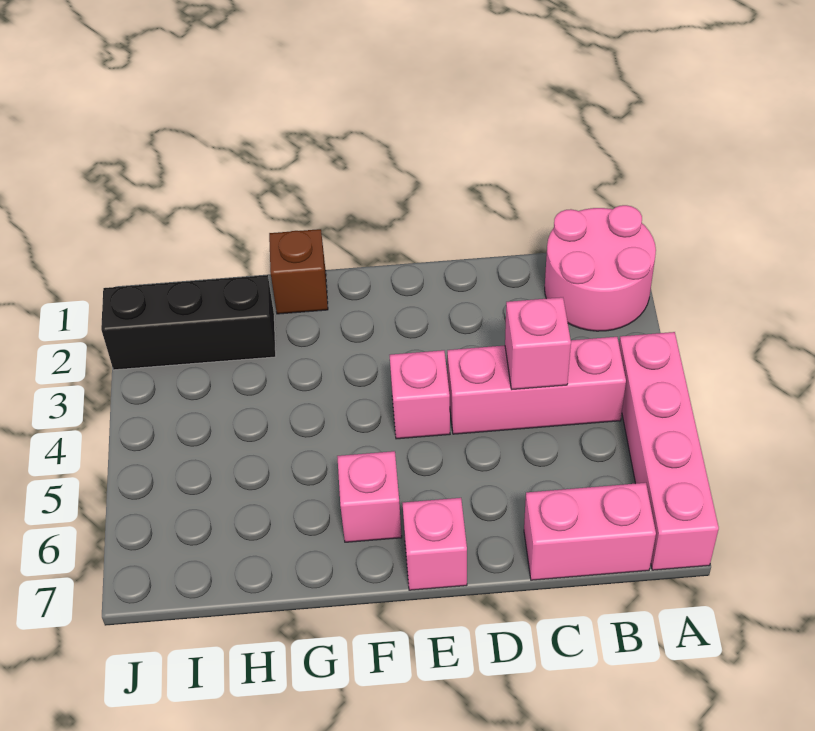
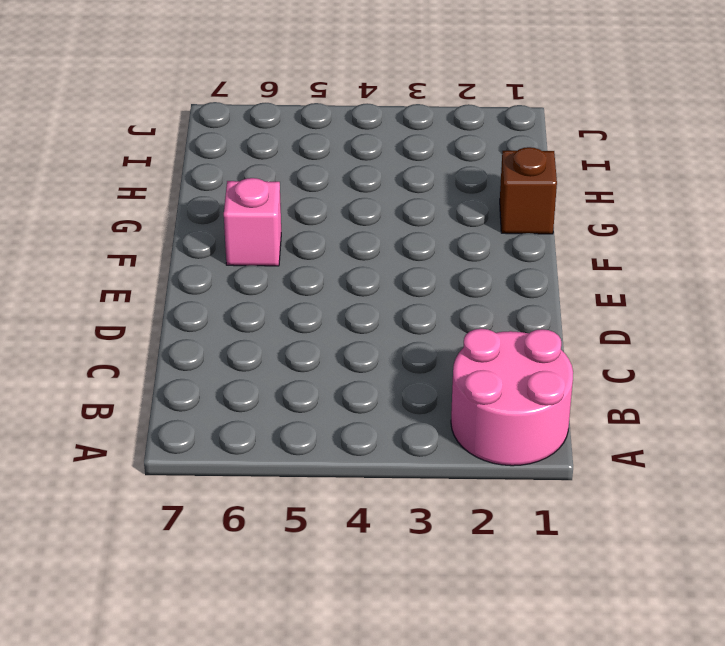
none -> pink brick A4:A7 level 1
none -> pink brick B4:D4 level 1

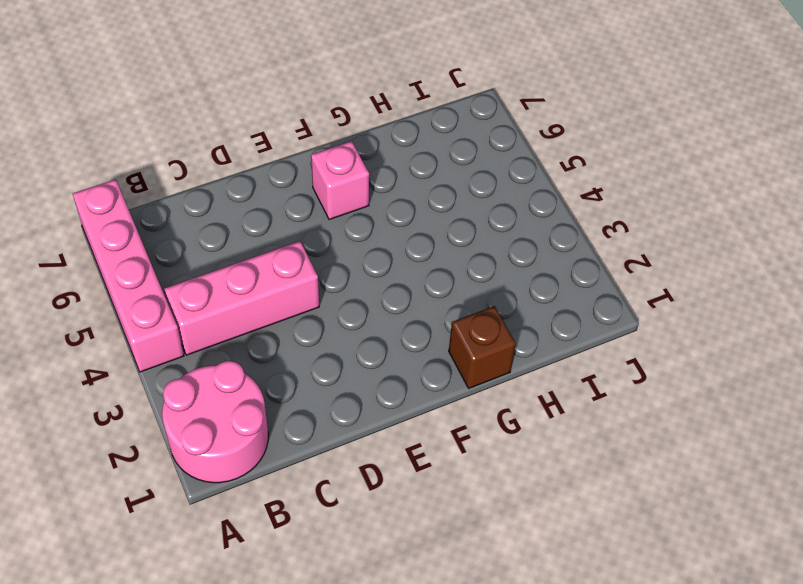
none -> pink brick B7:C7 level 1
none -> pink brick E4 level 1

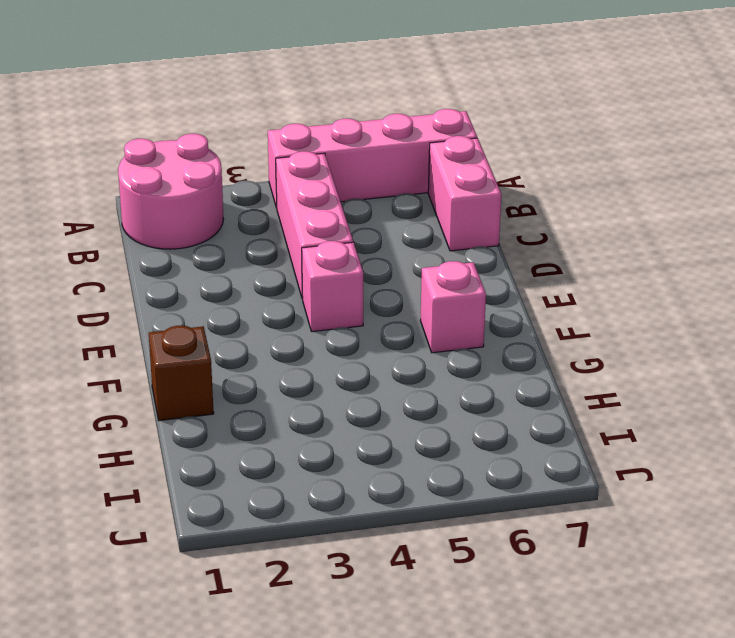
none -> pink brick E7 level 1
none -> black brick H2:J2 level 1

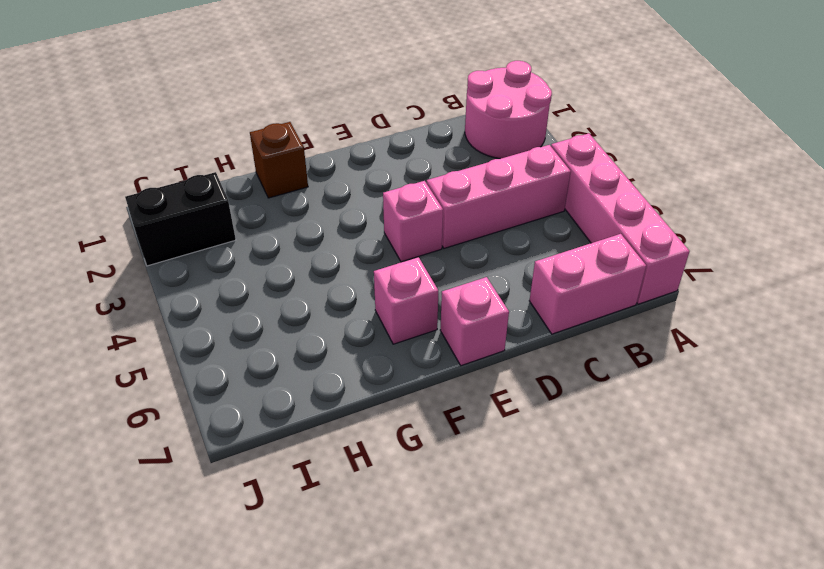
black brick I2:J2 level 1 -> black brick H2:J2 level 1
none -> pink brick C4 level 2

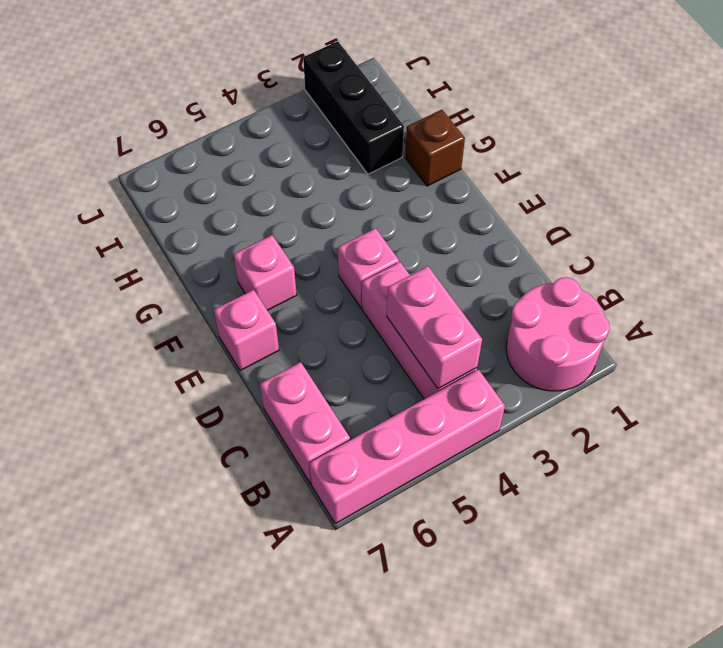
pink brick B4:C4 level 2 -> pink brick C4 level 2

